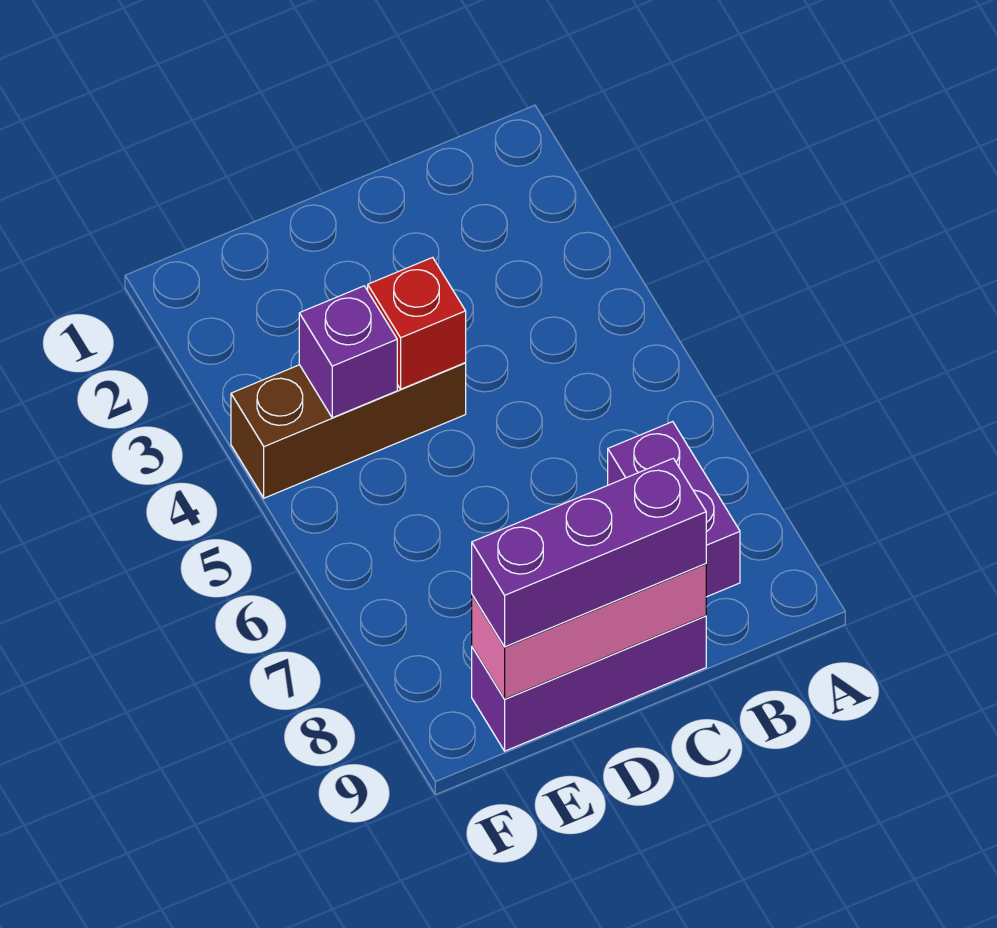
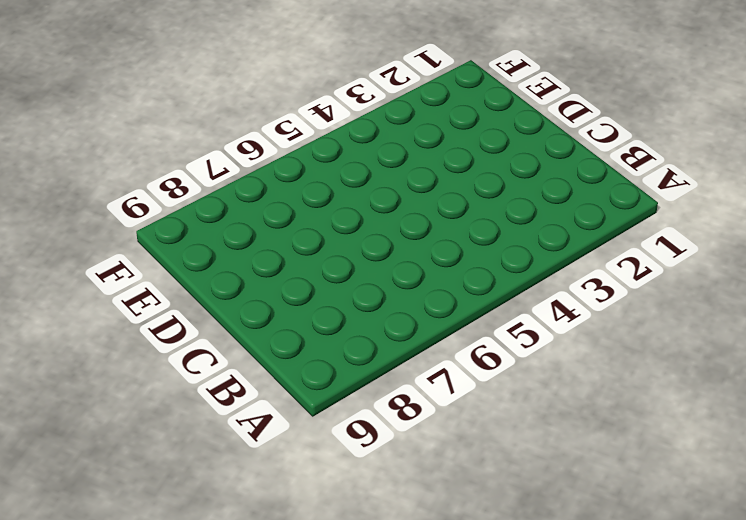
none -> purple brick B7:B8 level 1
none -> purple brick C9:E9 level 1

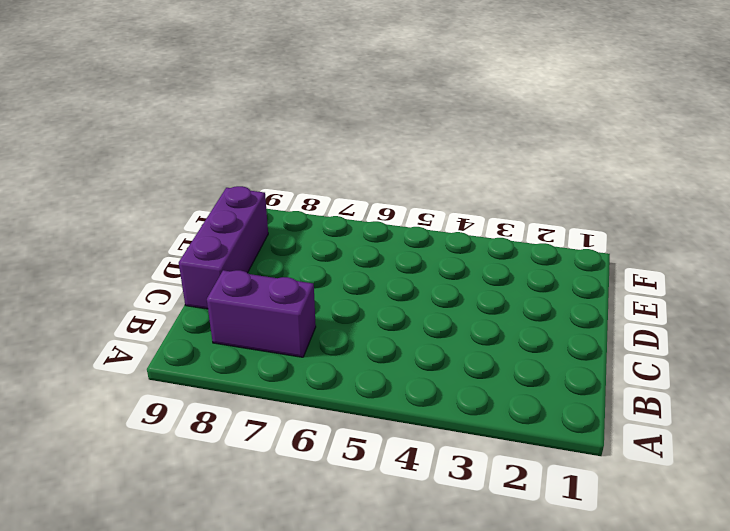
none -> brown brick D4:F4 level 1
none -> pink brick C9:E9 level 2

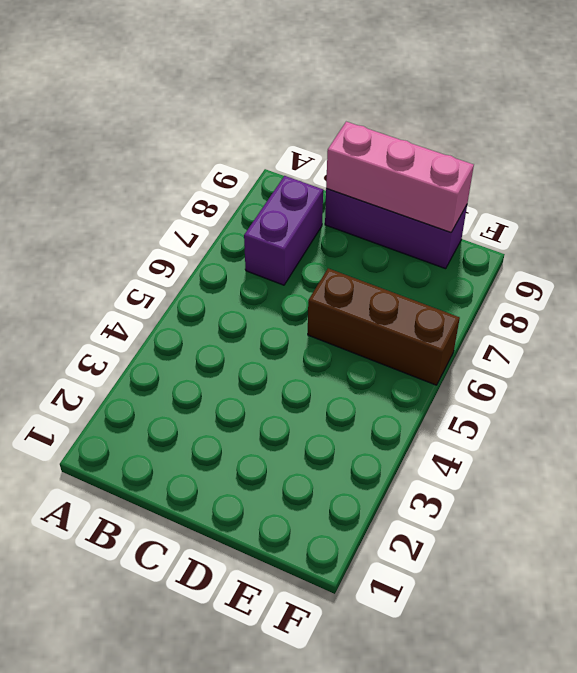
brown brick D6:F6 level 1 -> brown brick D4:F4 level 1
none -> red brick D4 level 2
none -> purple brick E4 level 2

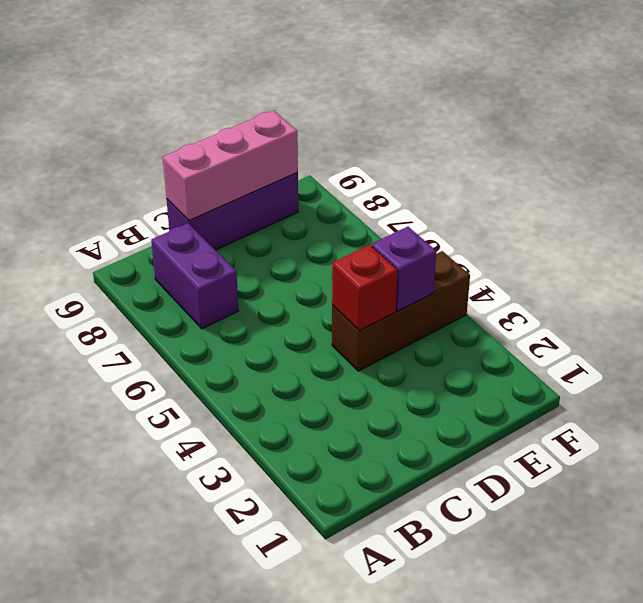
none -> purple brick C9:E9 level 3

